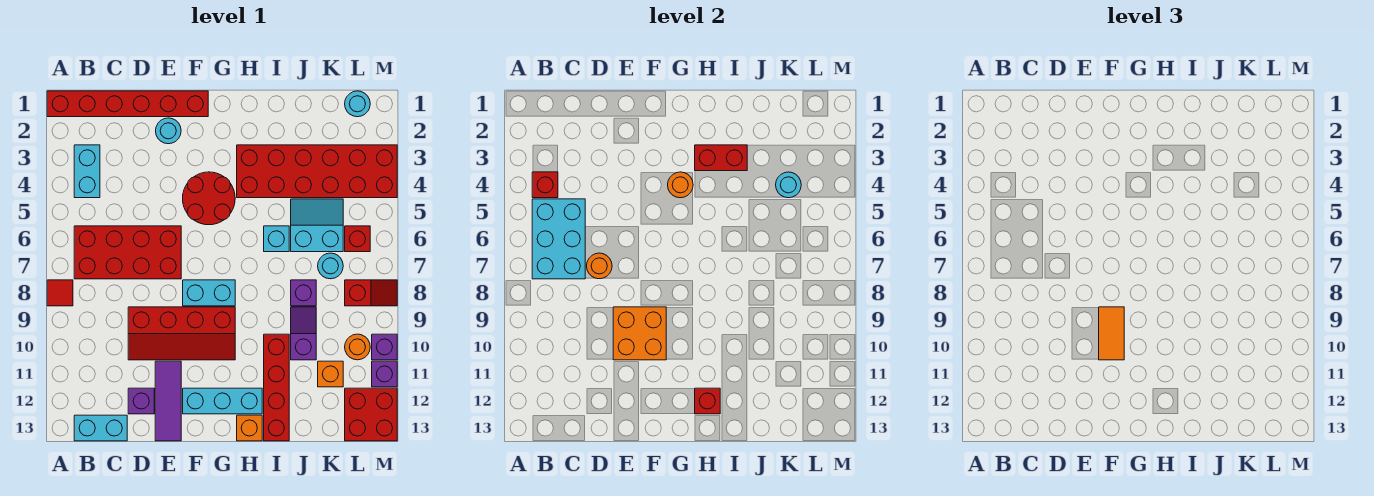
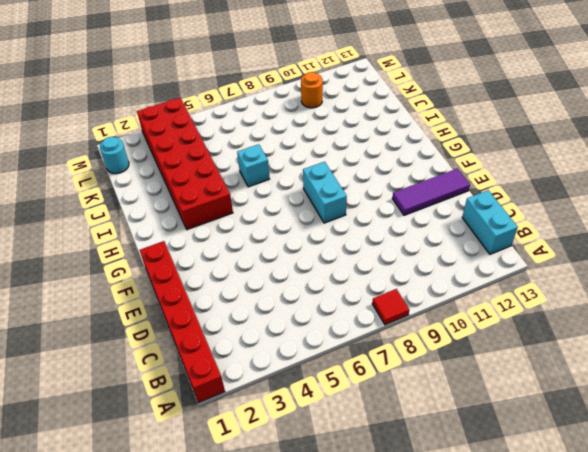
none -> cyan brick B3:B4 level 1
none -> red brick B6:E7 level 1
none -> red slope D9:G10 level 1 top 9
none -> purple brick D12 level 1

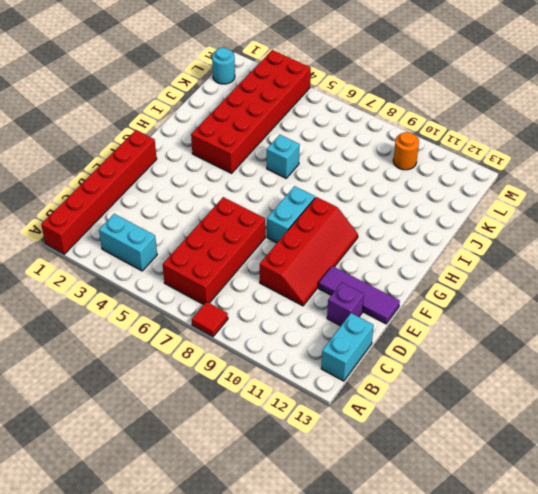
none -> cyan round brick E2 level 1
none -> red round brick F4:G5 level 1
none -> cyan brick F12:H12 level 1
none -> orange brick H13 level 1

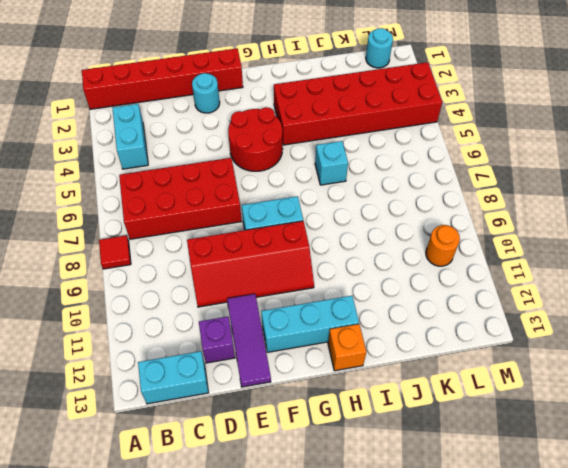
none -> red brick I10:I13 level 1
none -> cyan slope J5:K6 level 1 top 6
none -> purple brick J8 level 1
none -> purple slope J9:J10 level 1 top 10

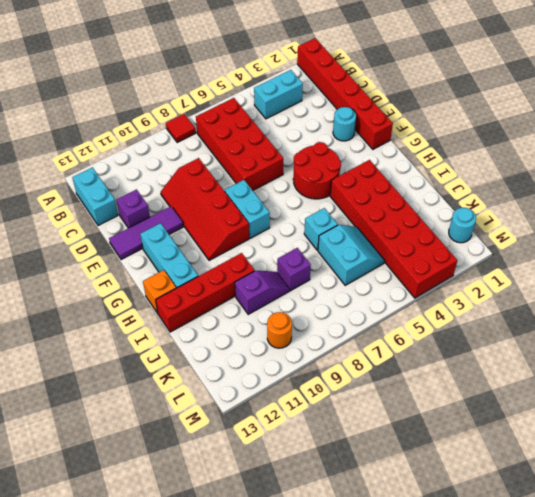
none -> cyan round brick K7 level 1
none -> orange brick K11 level 1
none -> red brick L6 level 1
none -> red slope L8:M8 level 1 top L

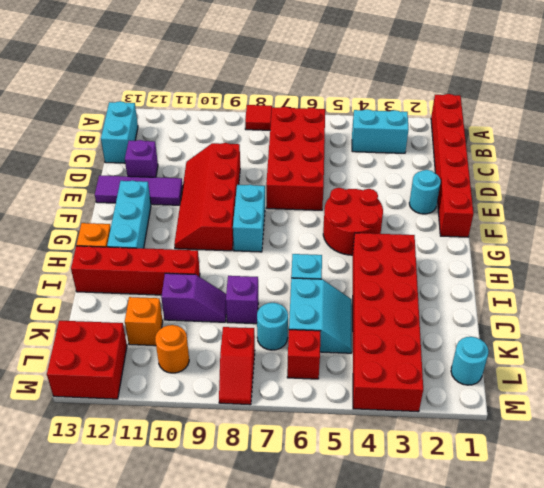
none -> purple brick M10 level 1
none -> purple brick M11 level 1
none -> red brick B4 level 2
none -> cyan brick B5:C7 level 2

